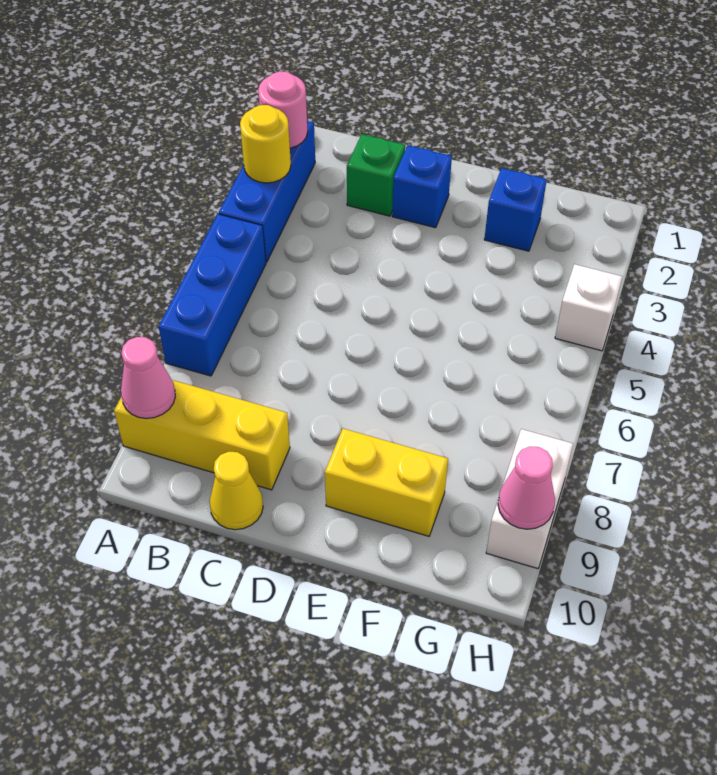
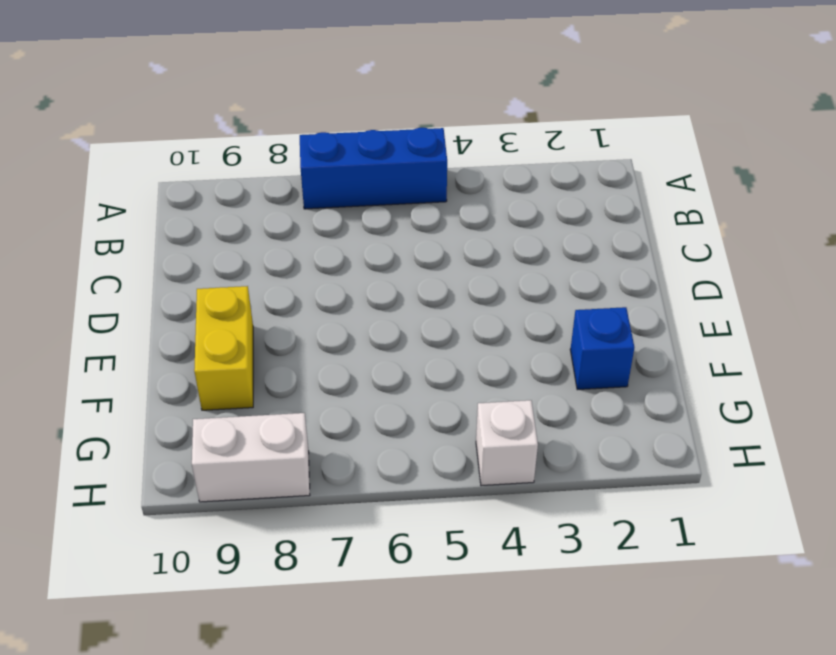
none -> blue brick A2:A4 level 1
none -> yellow brick A9:C9 level 1
none -> green brick C2 level 1

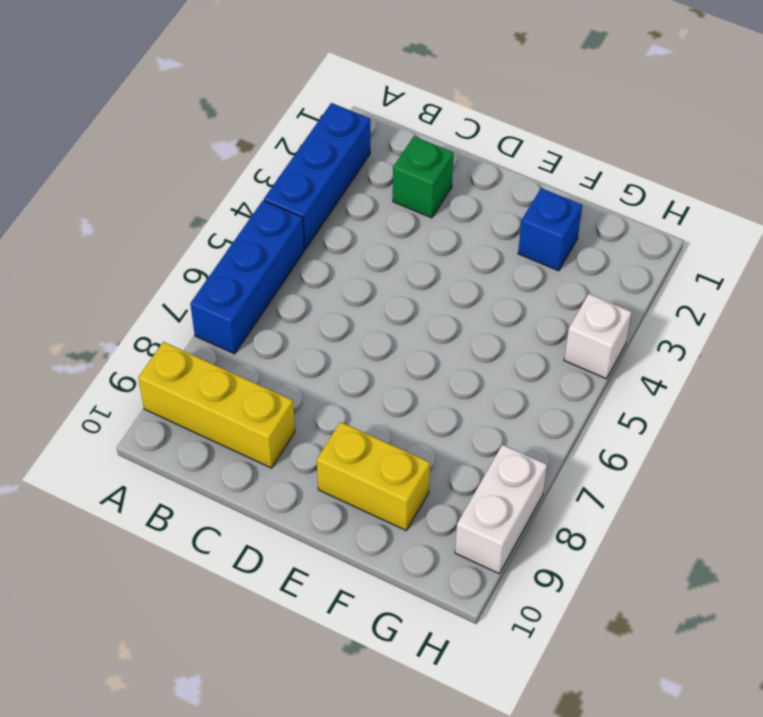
none -> yellow cone C10 level 1
none -> blue brick D2 level 1
none -> pink round brick A2 level 2

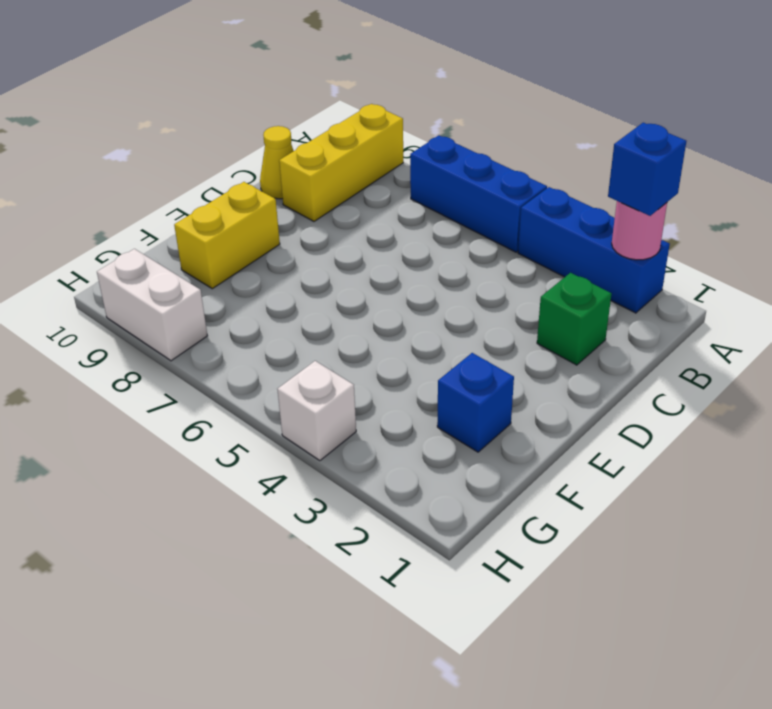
blue brick A2 level 3 -> blue brick D2 level 1
none -> yellow round brick A3 level 2
none -> pink cone A9 level 2
none -> pink cone H9 level 2

